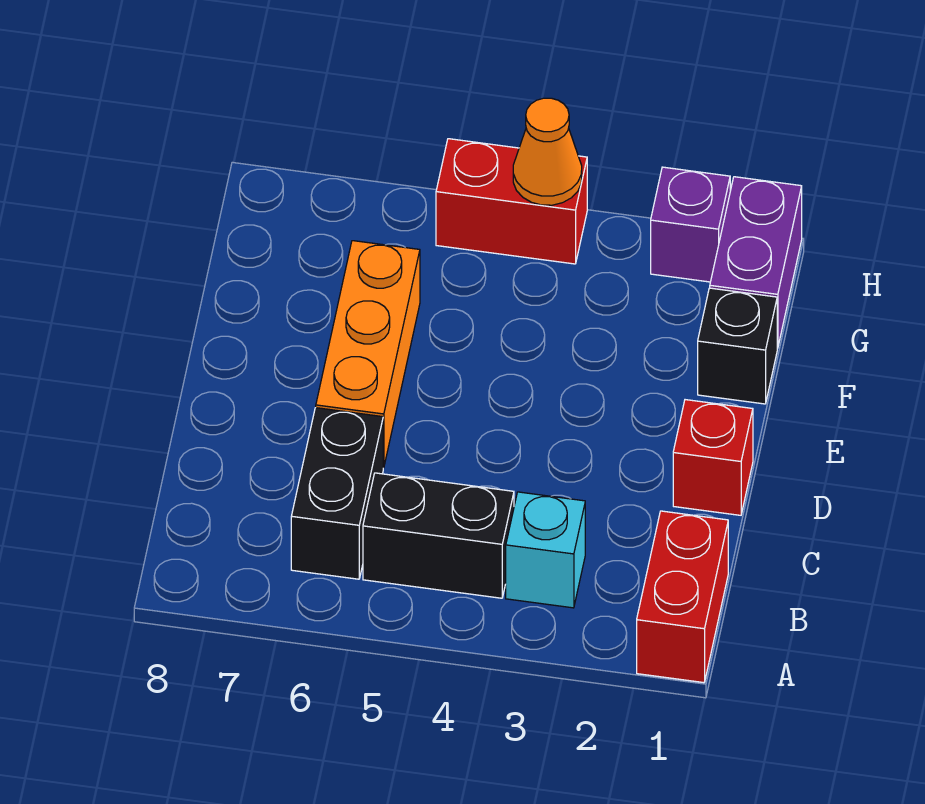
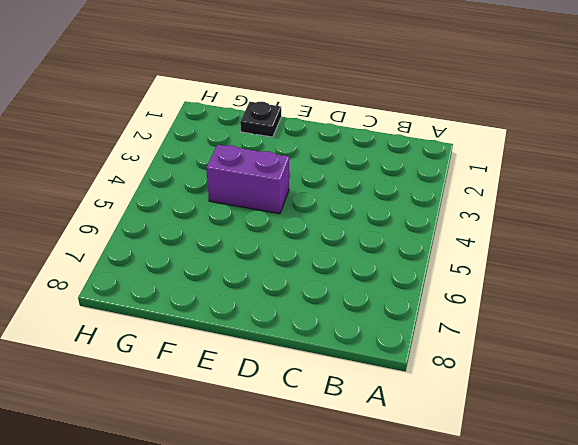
purple brick E4:F4 level 1 -> purple brick G1:H1 level 1
black plate F1 level 1 -> black brick F1 level 1
none -> red brick A1:B1 level 1
none -> cyan brick B3 level 1

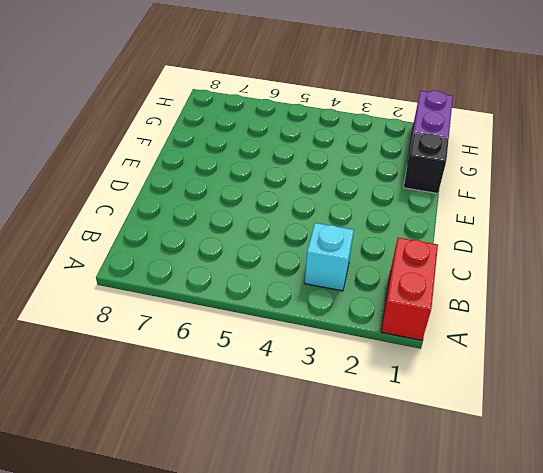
none -> black brick B4:B5 level 1
none -> black brick B6:C6 level 1

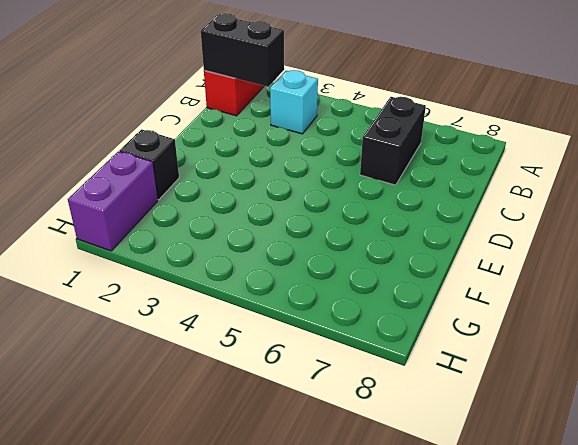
black brick B1:B2 level 2 -> black brick B4:B5 level 1
none -> red brick D1 level 1
none -> orange brick D6:F6 level 1

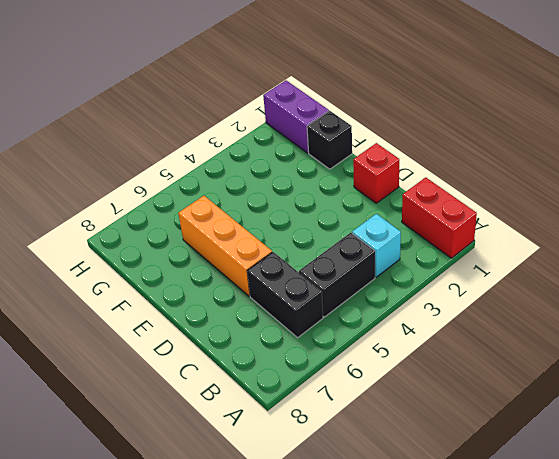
none -> purple brick H2 level 1
none -> red brick H4:H5 level 1

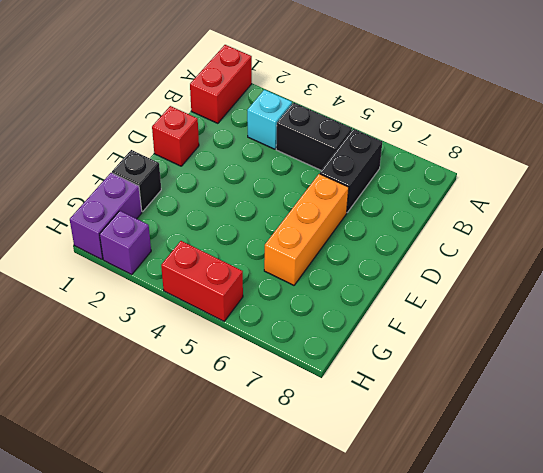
none -> orange cone H4 level 2

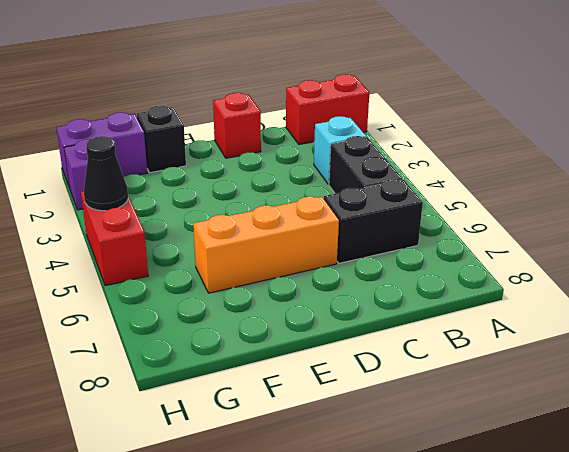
black cone H4 level 2 -> orange cone H4 level 2

